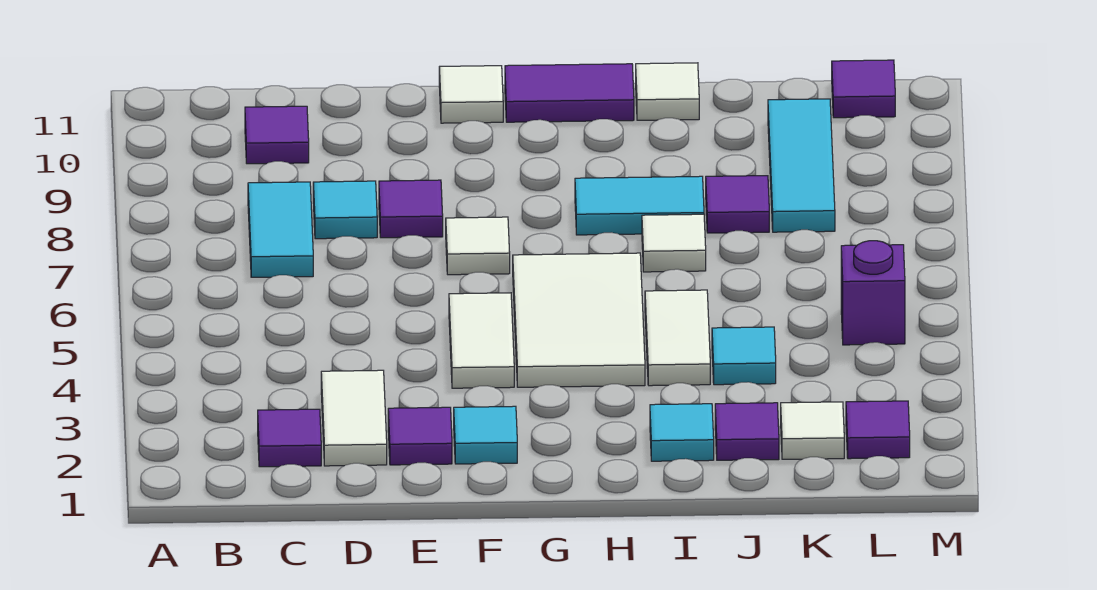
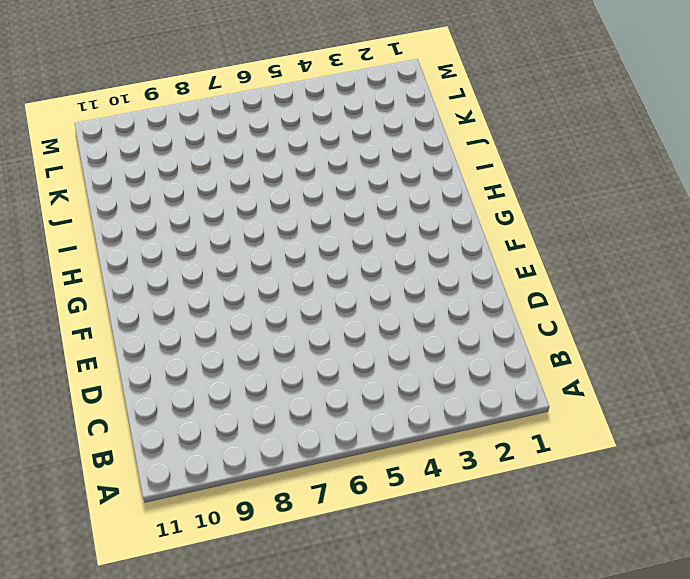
none -> purple tile C2 level 1
none -> cyan tile C7:C8 level 1
none -> purple tile C10 level 1

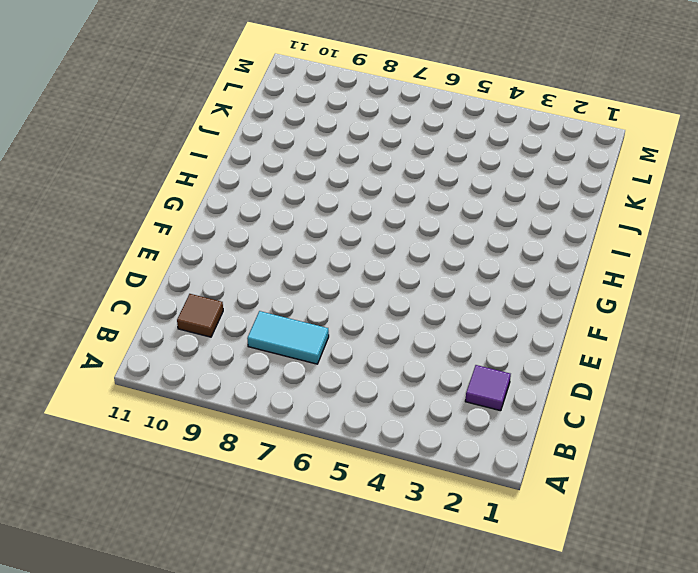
brown tile C10 level 1 -> purple tile C10 level 1
none -> white tile D2:D3 level 1
none -> cyan tile D8 level 1
none -> purple tile E2 level 1

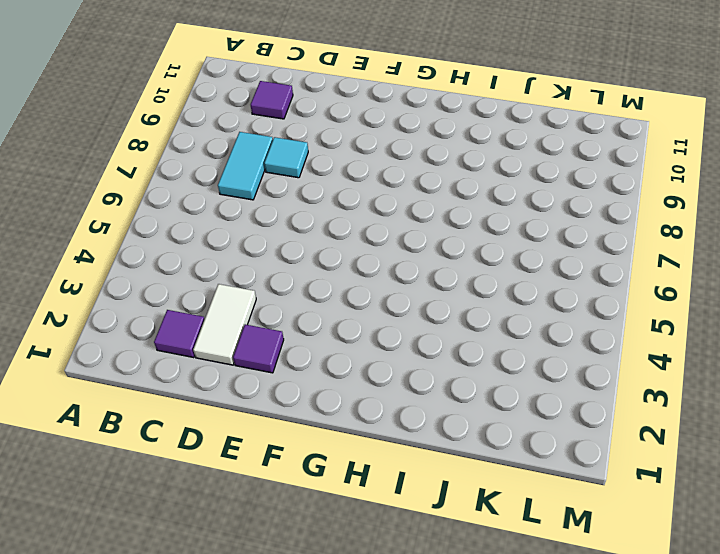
none -> purple tile E8 level 1
none -> cyan tile F2 level 1
none -> white tile F4:F5 level 1

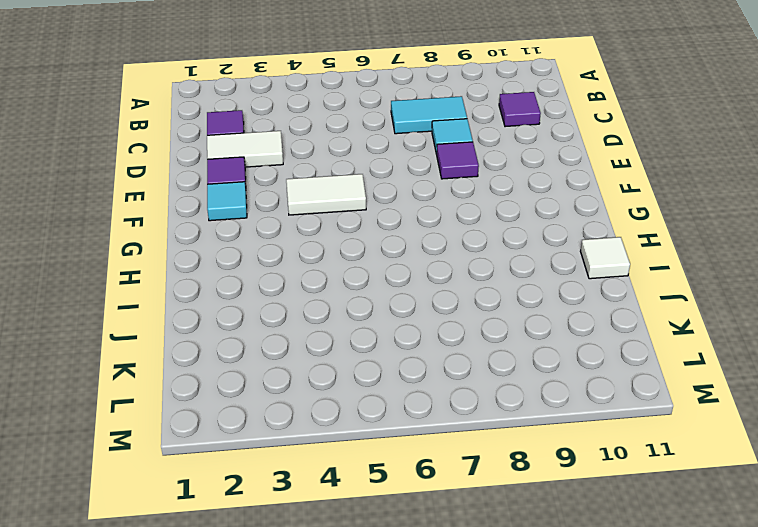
none -> white tile F7 level 1
none -> white tile F11 level 1
none -> white tile G4:H6 level 1

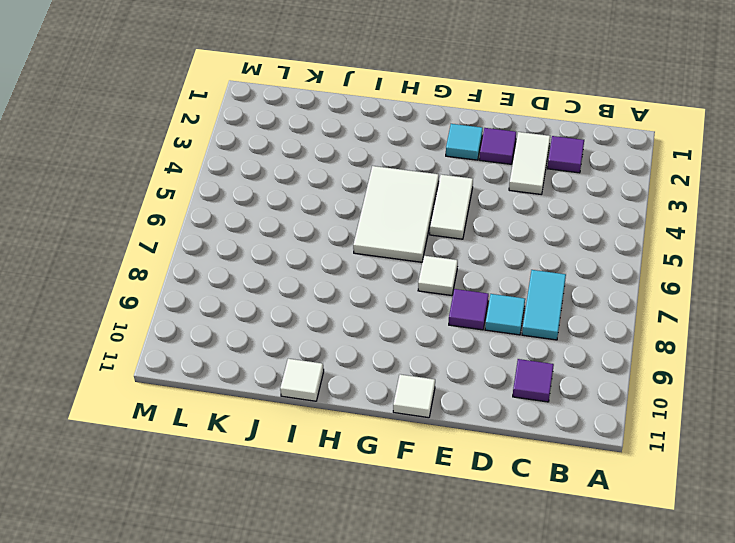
none -> purple tile G11:H11 level 1
none -> cyan tile H8:I8 level 1
none -> cyan tile I2 level 1

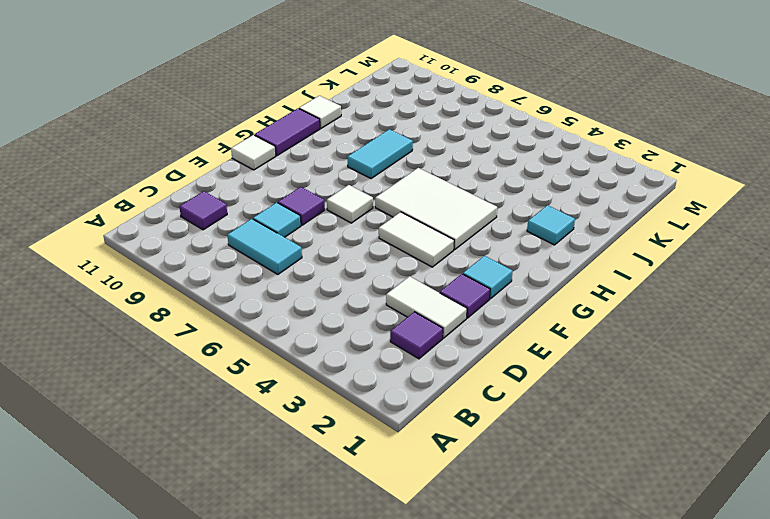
none -> white tile I4:I5 level 1
none -> white tile I7 level 1
none -> purple tile J2 level 1

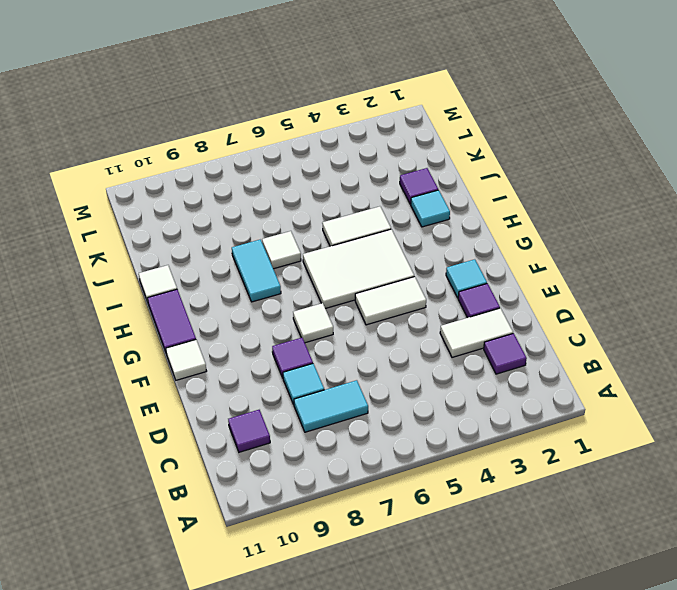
none -> cyan tile J4 level 1
none -> purple tile J8 level 1
none -> white tile K2 level 1

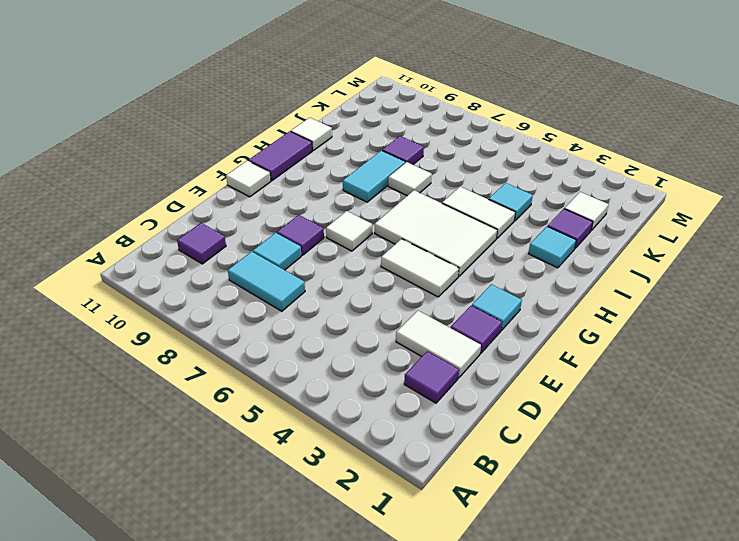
none -> cyan tile K8:K10 level 1
none -> purple tile L2 level 1
none -> purple brick L5 level 1

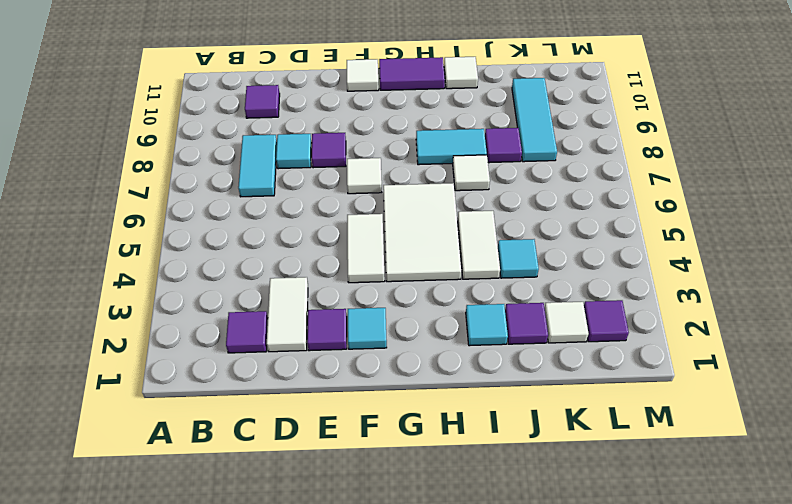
none -> purple brick L5 level 1
none -> purple tile L11 level 1

